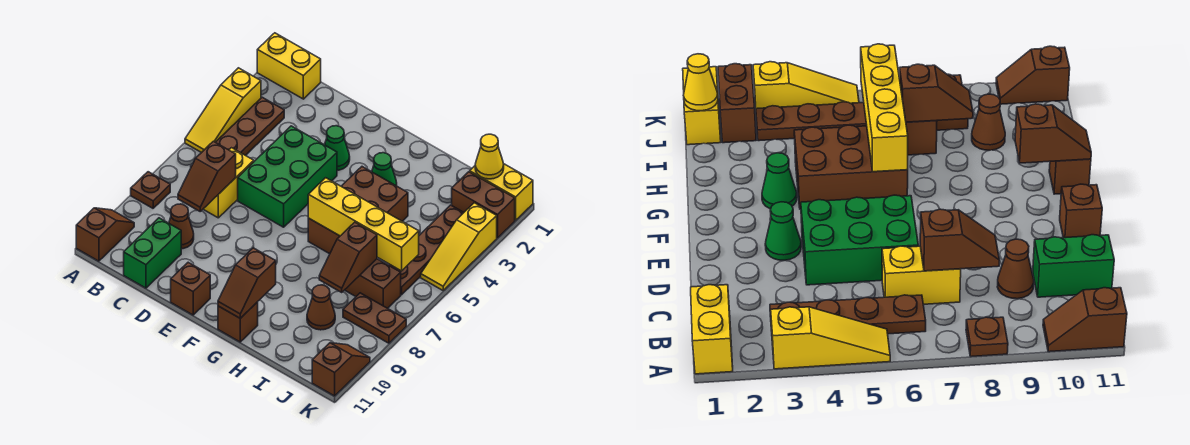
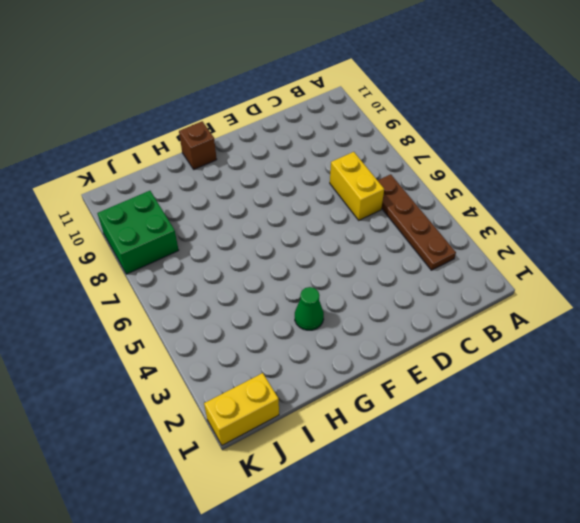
green brick J8:K9 level 1 -> brown plate J8:K8 level 1
none -> yellow brick A1:B1 level 1
none -> yellow slope A3:A5 level 1 top 3
none -> brown plate A8 level 1

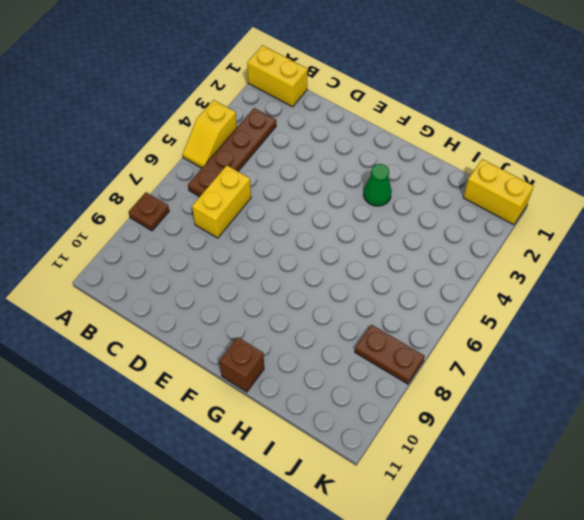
yellow slope A4:A5 level 1 top 4 -> yellow slope A3:A5 level 1 top 3
none -> brown slope A10:A11 level 1 top 11
none -> brown cone C9 level 1
none -> green brick C10:C11 level 1

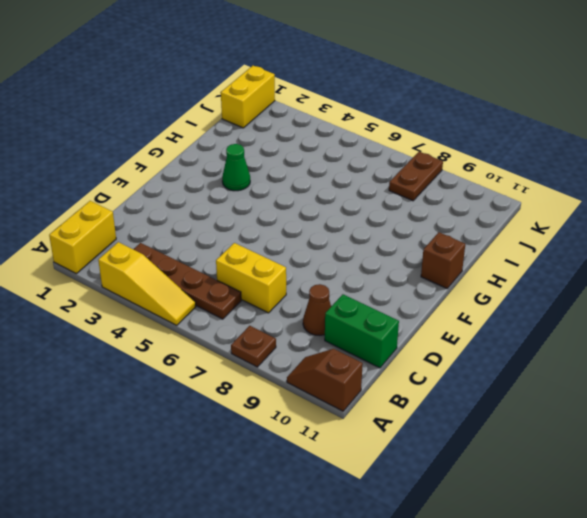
none -> green brick D4:E6 level 1
none -> green cone E3 level 1
none -> brown brick E11 level 1

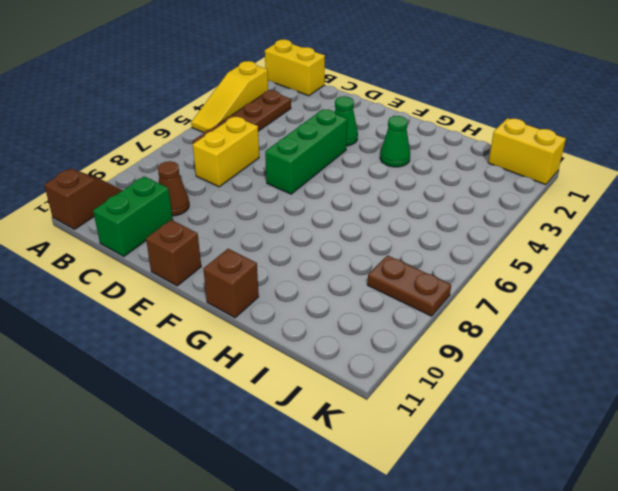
green brick E4:E6 level 1 -> green brick D4:E6 level 1
none -> brown plate A8 level 1
none -> brown brick G4:H6 level 1
none -> brown brick I7:J7 level 1

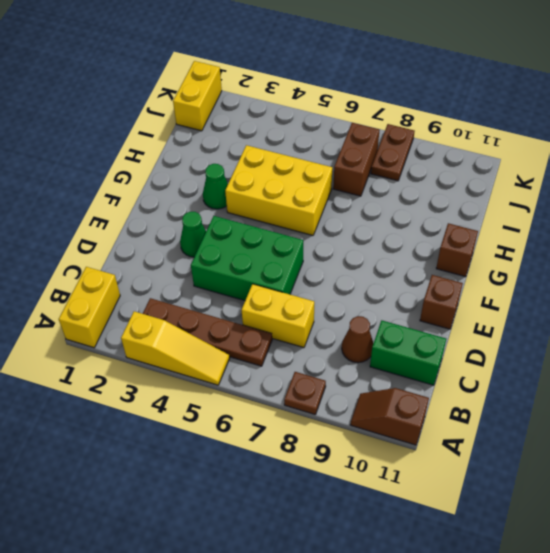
yellow brick G4:H6 level 1 -> brown brick G4:H6 level 1
none -> brown cone I9 level 1
none -> brown brick J2:K2 level 1
none -> brown plate J3:J6 level 1

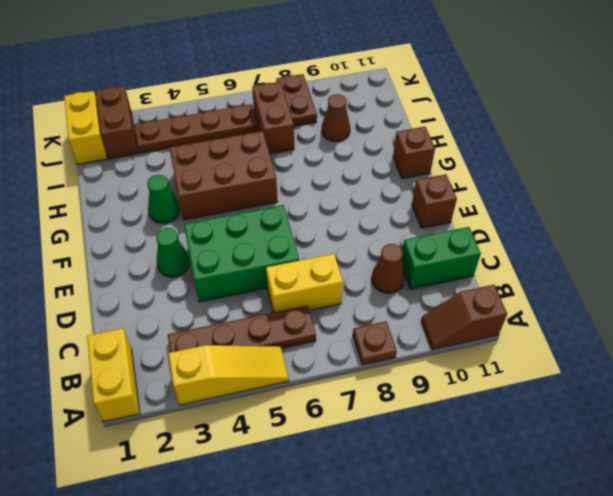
none -> yellow slope K3:K5 level 1 top 3
none -> brown slope K10:K11 level 1 top 11
none -> brown slope C7:C8 level 2 top 7

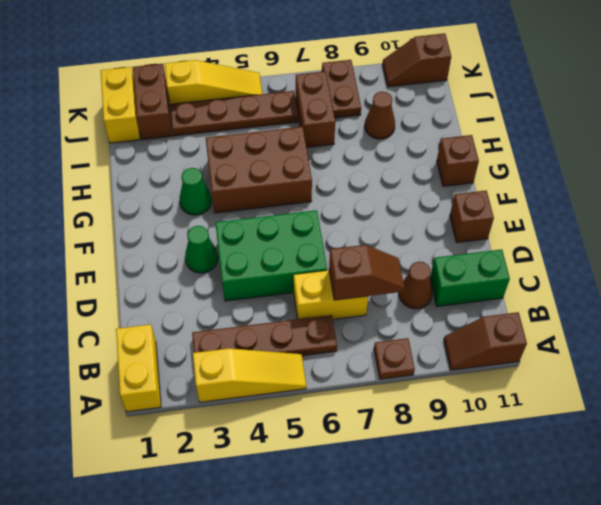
none -> yellow brick G6:J6 level 2
none -> brown slope G10:G11 level 2 top 10
none -> brown slope I7:I8 level 2 top 7

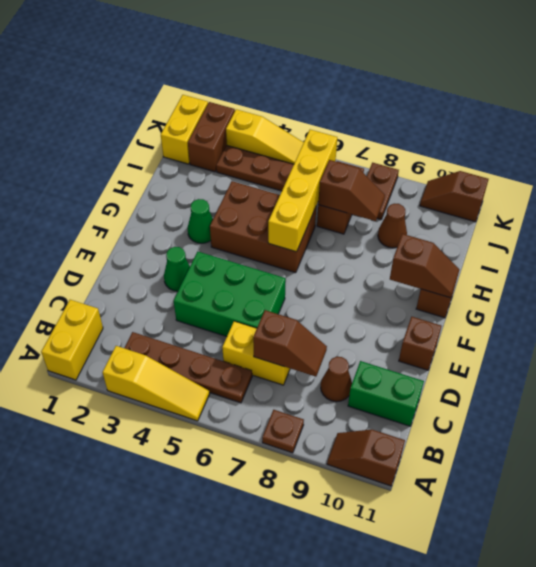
none -> yellow cone J1 level 2

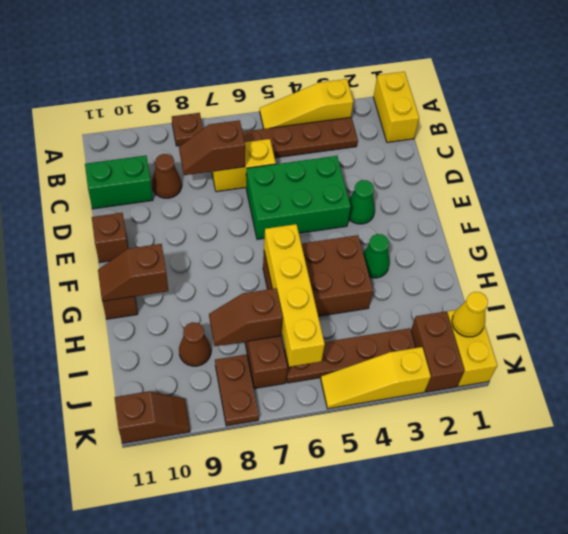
none -> brown slope A10:A11 level 1 top 11

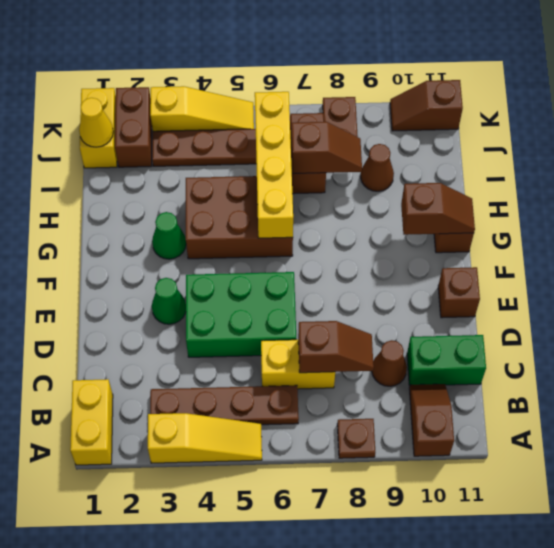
brown slope A10:B10 level 1 top A -> brown slope A10:A11 level 1 top 11

